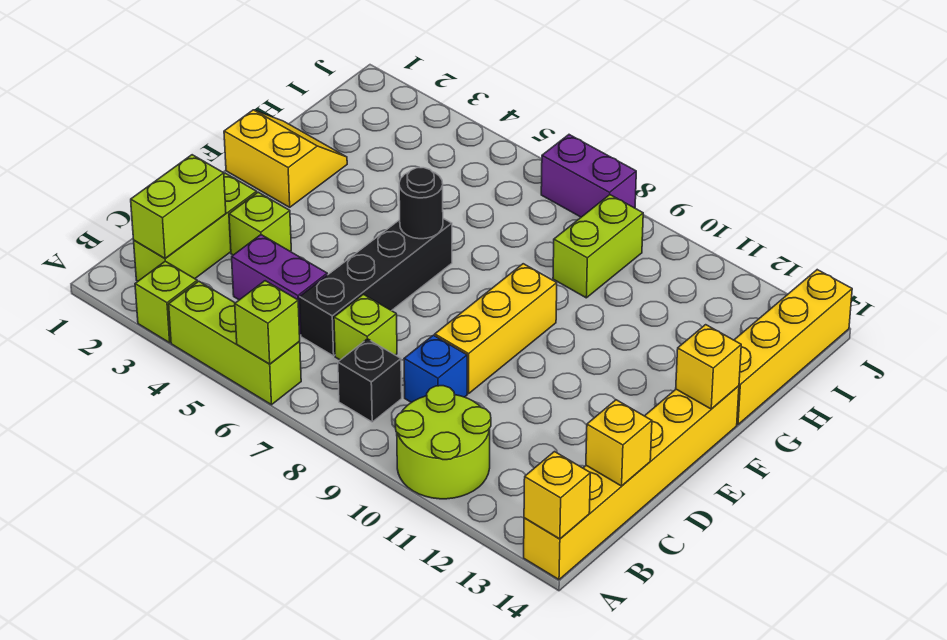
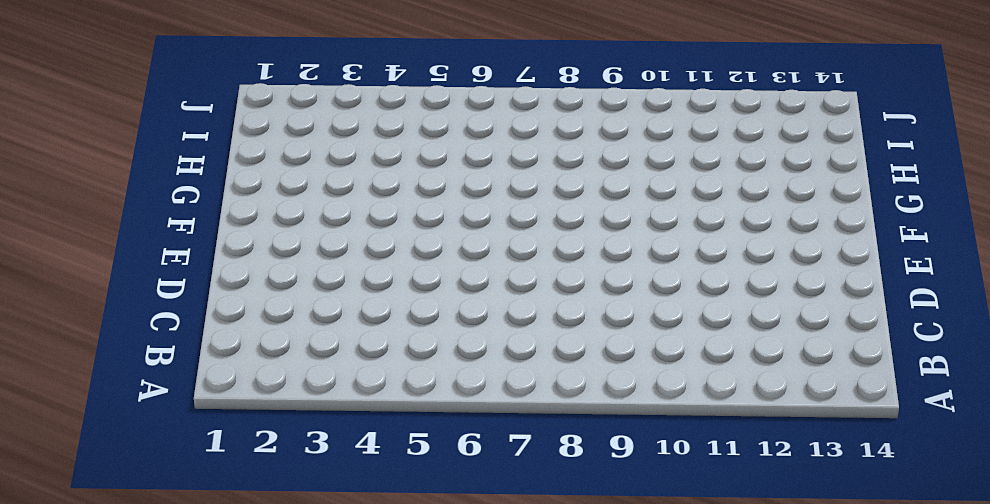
none -> lime brick A3 level 1
none -> lime brick A4:A6 level 1
none -> lime round brick A10:B11 level 1

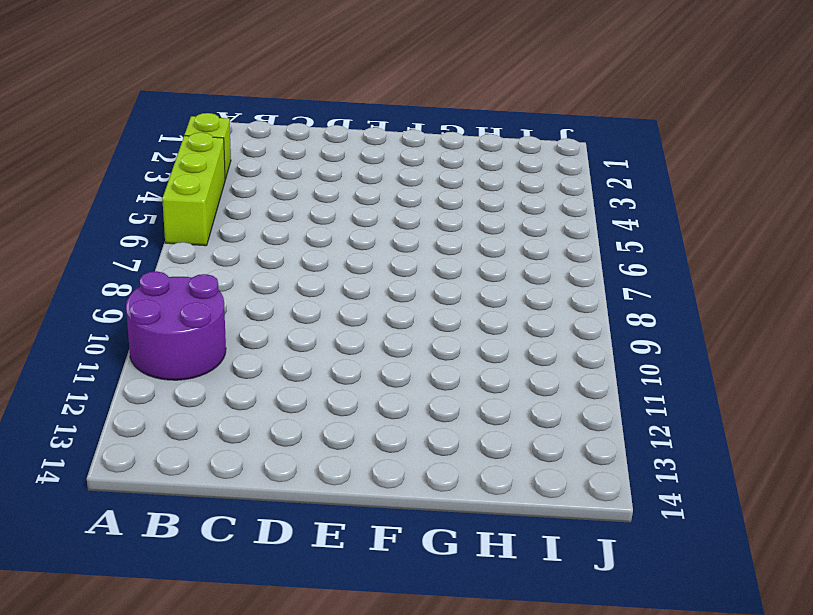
purple round brick A10:B11 level 1 -> lime round brick A10:B11 level 1
none -> yellow brick A14:F14 level 1
none -> lime brick B2:D2 level 1
none -> black brick B8 level 1

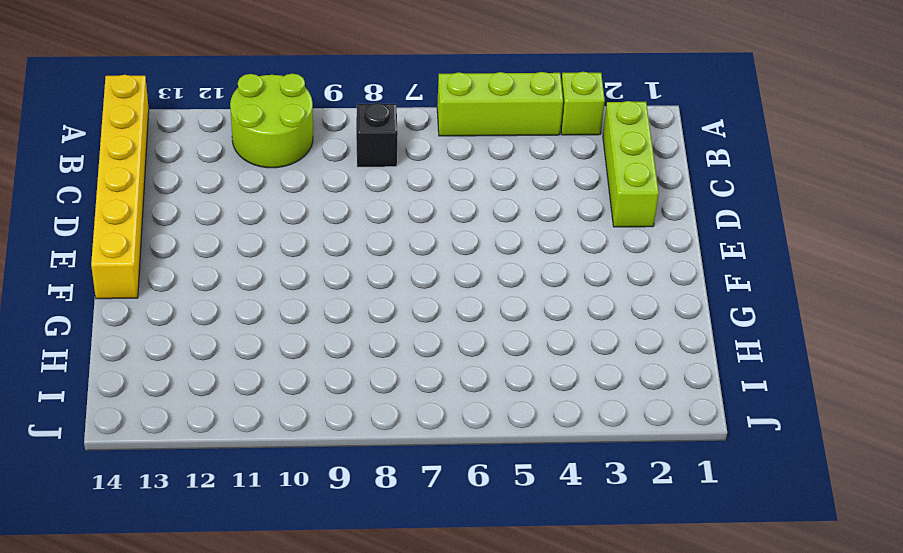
none -> purple brick C4:C5 level 1
none -> black brick C6:F6 level 1
none -> lime brick C7 level 1

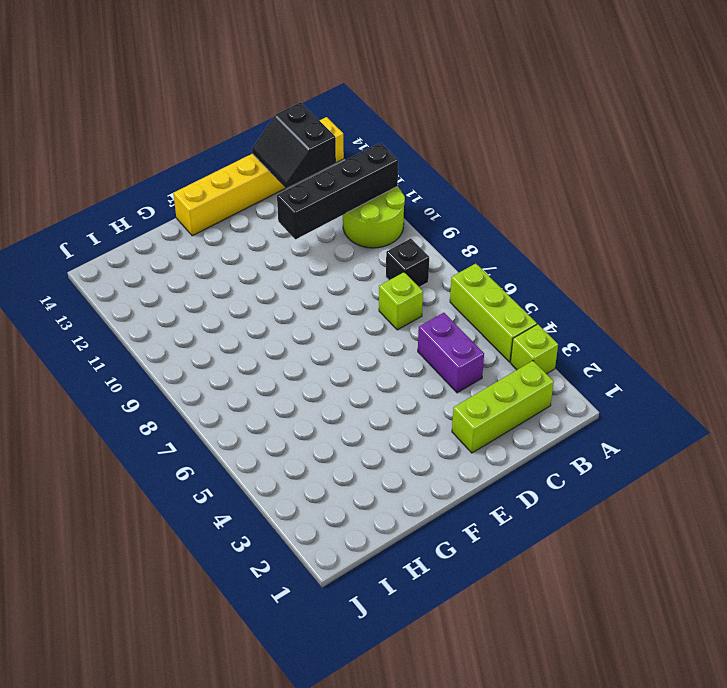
black brick A11:D11 level 2 -> black brick C6:F6 level 1
black slope B13:C14 level 2 top B -> yellow brick C14 level 2
none -> blue brick C9 level 1
none -> lime brick D3 level 1
none -> yellow brick D9:F9 level 1

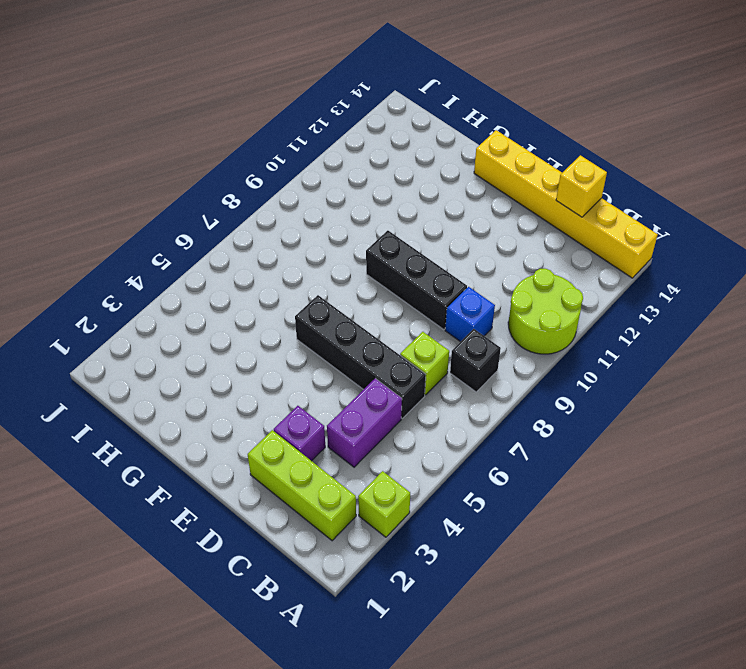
purple brick D3 level 1 -> lime brick D3 level 1
black brick D9:F9 level 1 -> yellow brick D9:F9 level 1
none -> lime brick A4:A6 level 1
none -> yellow slope F1:G2 level 1 top F
none -> yellow brick G14:J14 level 1

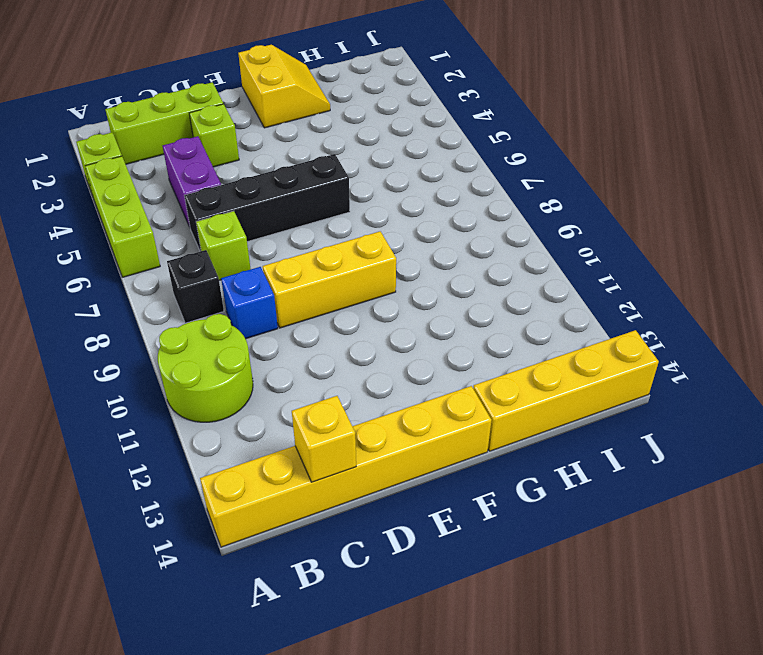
none -> lime brick H9:I9 level 1
none -> purple brick J7:J8 level 1
none -> lime brick A6 level 2

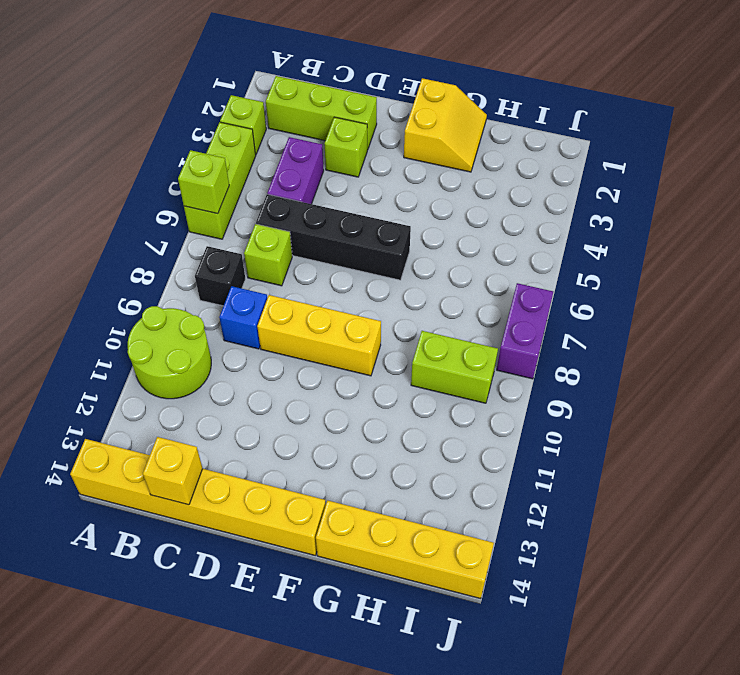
none -> yellow brick A14 level 2
none -> lime brick B2:C2 level 2
none -> black round brick F6 level 2

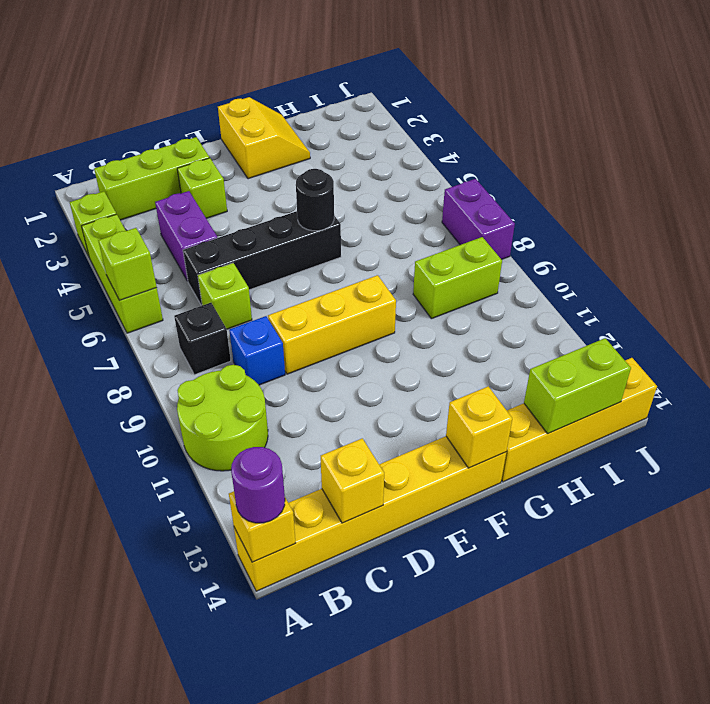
purple round brick A14 level 3 -> none
lime brick H14:I14 level 2 -> lime brick B2:C2 level 2

